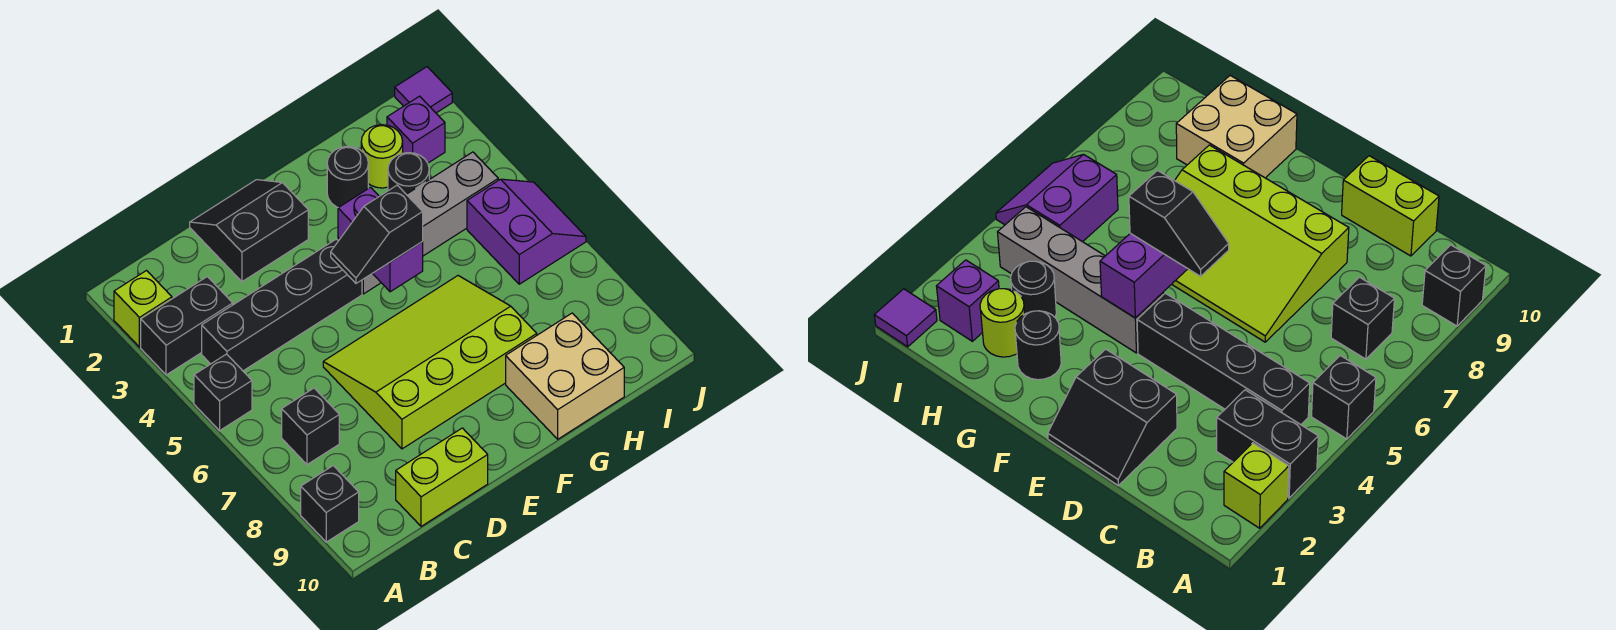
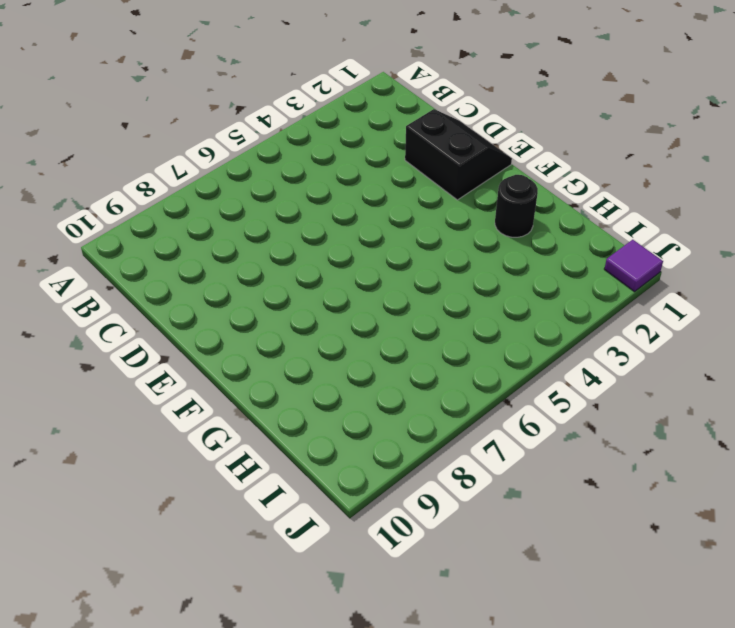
none -> lime brick A2 level 1
none -> black brick A3:B3 level 1
none -> black brick A5 level 1

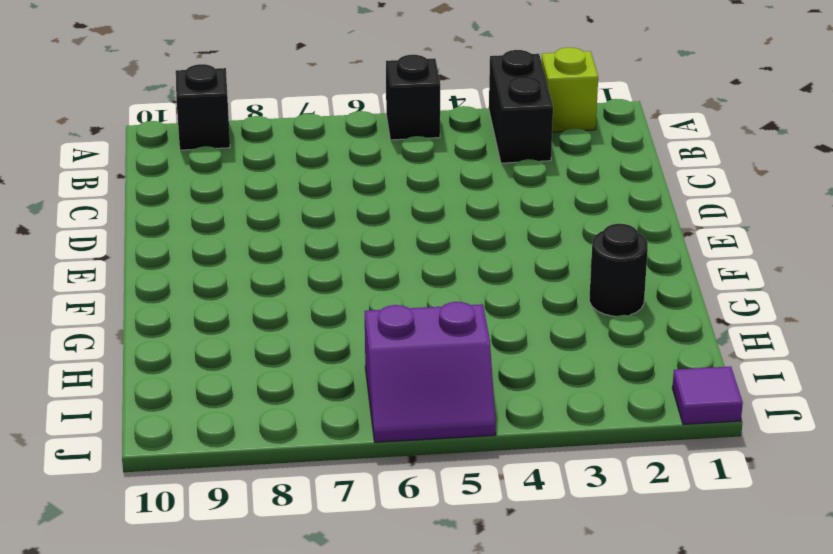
none -> black brick B4:E4 level 1
none -> black brick B7 level 1
none -> lime brick C10:D10 level 1

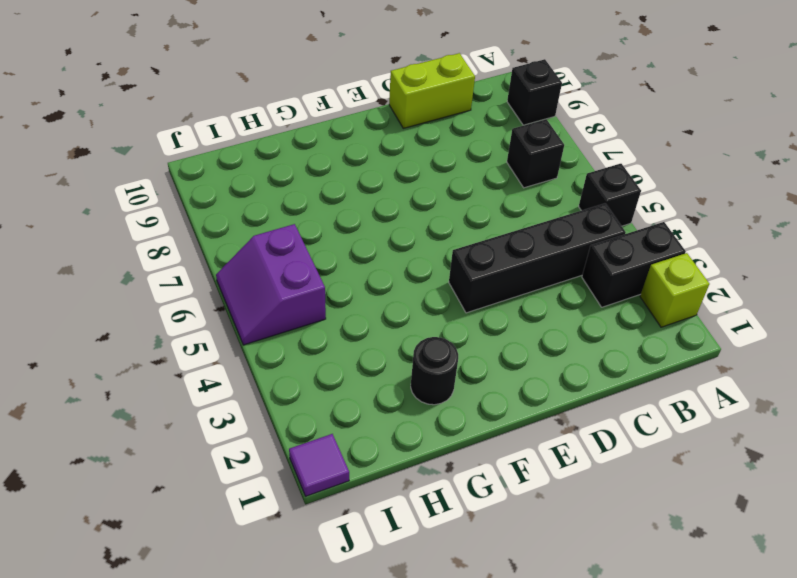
none -> black slope D1:E2 level 1 top 2
none -> lime slope D6:G8 level 1 top 8
none -> grey brick F4:I4 level 1

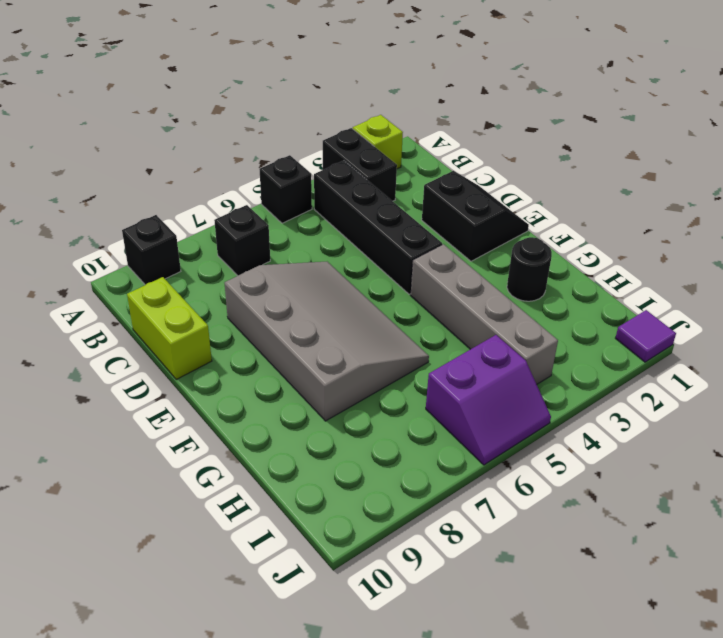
grey slope D6:G8 level 1 top 8 -> lime slope D6:G8 level 1 top 8
none -> tan brick G9:H10 level 1
none -> lime round brick H2 level 1
none -> black round brick H3 level 1

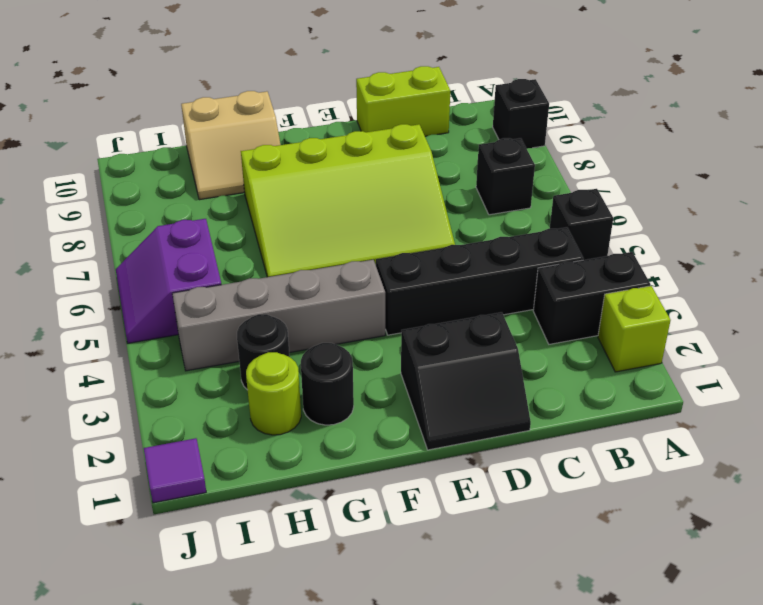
tan slope G9:H10 level 1 top 10 -> tan brick G9:H10 level 1
none -> purple brick I2 level 1
none -> purple brick F4:F5 level 2
none -> black slope E5:F5 level 3 top F

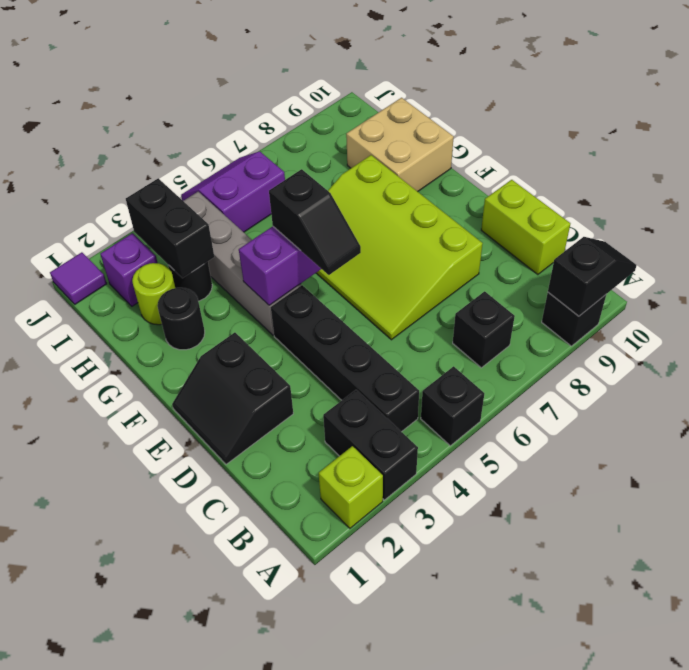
black slope A9:A10 level 2 top 9 -> none
black brick H3:I3 level 2 -> none

